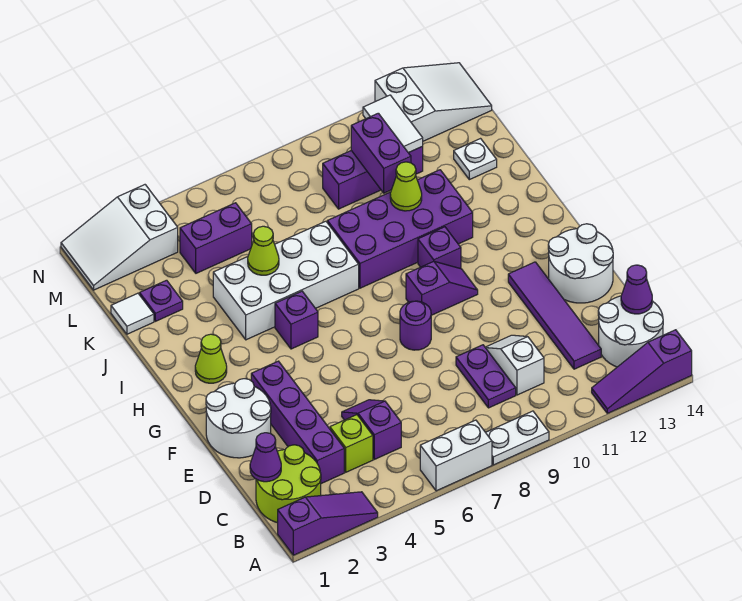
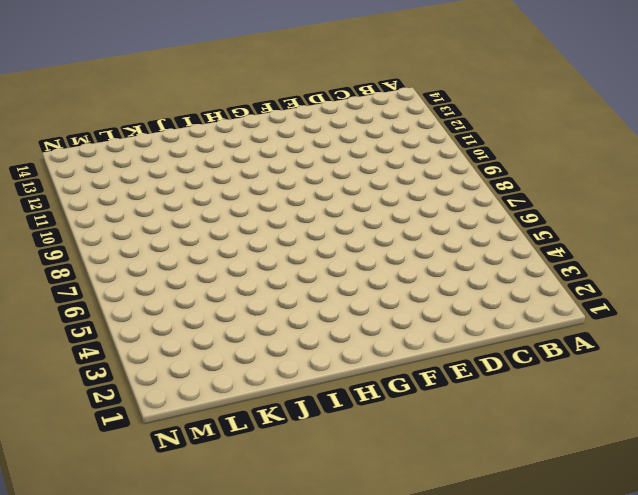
none -> purple slope A1:A3 level 1 top 1
none -> white brick A6:A7 level 1
none -> white plate A8:A9 level 1
none -> purple slope A12:A14 level 1 top 14

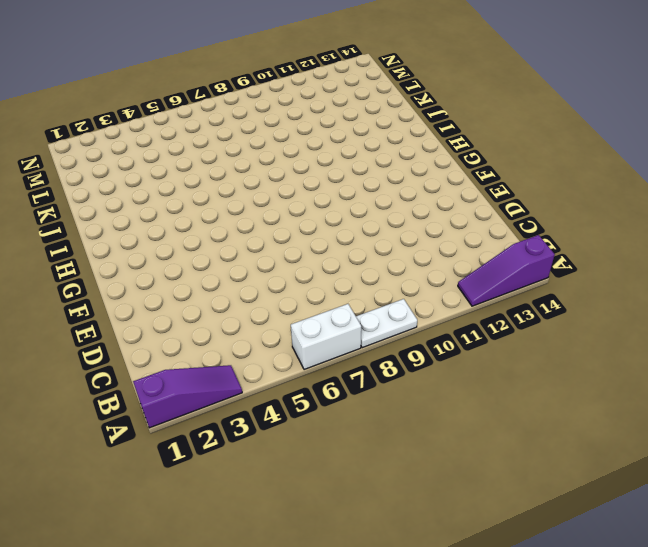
none -> lime round brick B1:C2 level 1
none -> white round brick B13:C14 level 1
none -> purple brick C3:F3 level 1
none -> lime brick C4 level 1

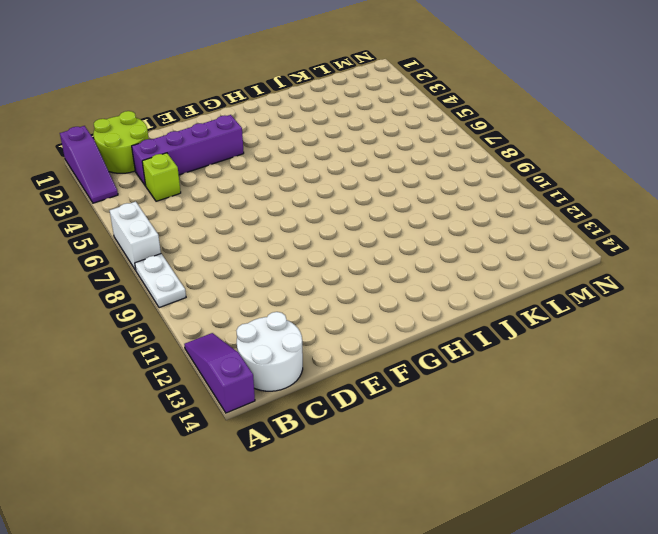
none -> purple slope C5:D5 level 1 top C
none -> purple plate C9:D9 level 1
none -> white slope C10:D10 level 1 top C
none -> purple tile C12:F12 level 1

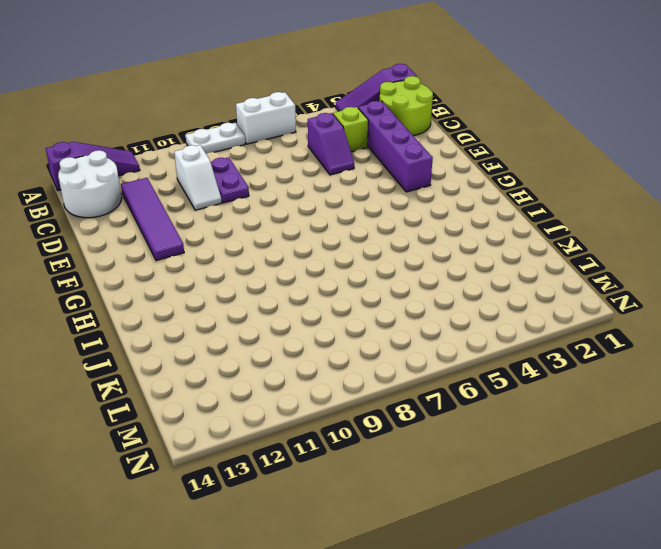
none -> white round brick E1:F2 level 1
none -> white round brick E13:F14 level 1
none -> purple round brick F8 level 1
none -> purple slope G9:G10 level 1 top 9

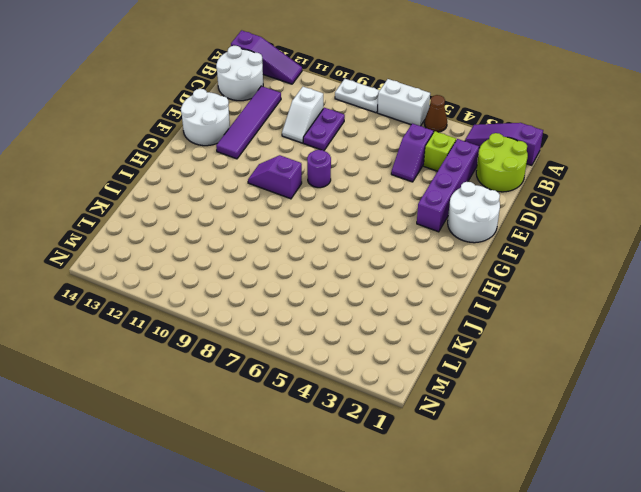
brown cone A5 level 1 -> none
none -> lime cone H2 level 1
none -> purple brick H5 level 1
none -> purple brick H10 level 1
none -> white brick I4:J7 level 1

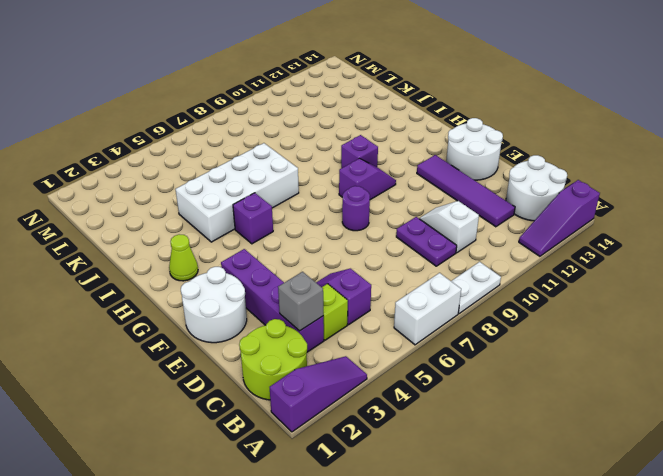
grey brick C3 level 2 -> none
none -> purple brick I8:J11 level 1
none -> white tile K1 level 1
none -> purple plate K2 level 1
none -> white plate K13 level 1

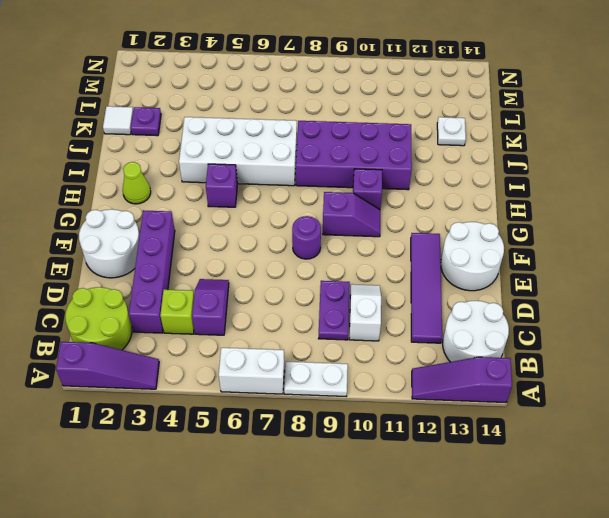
none -> purple brick L4:L5 level 1
none -> purple brick L9:L11 level 1
none -> white slope M1:N3 level 1 top 3
none -> white slope M12:N14 level 1 top 12

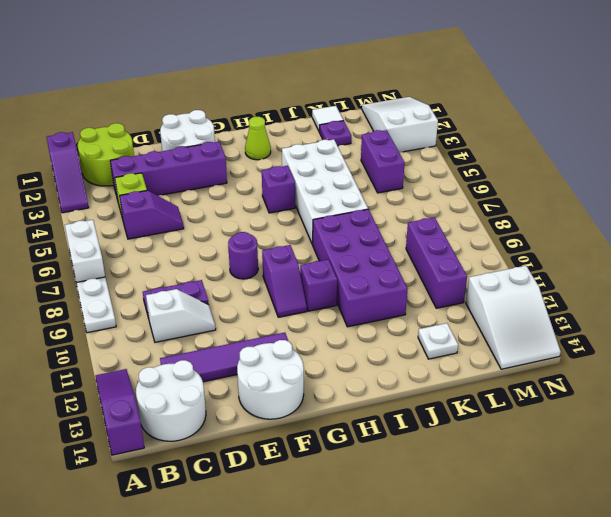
none -> purple cone C1 level 2
none -> purple cone C14 level 2
none -> lime cone J5 level 2
none -> lime cone J10 level 2

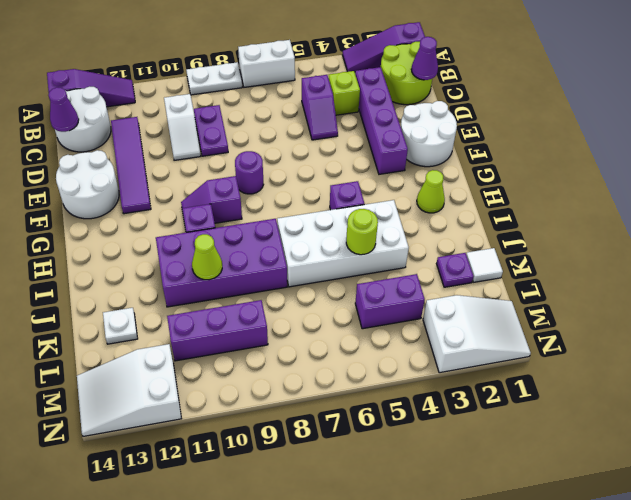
lime round brick J5 level 2 -> lime cone J5 level 2
none -> purple brick K10:L10 level 2
none -> white tile L11:M11 level 2

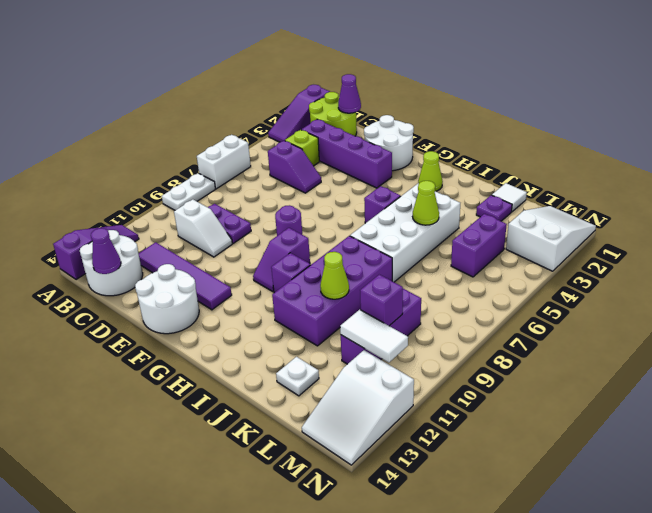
purple brick L10 level 2 -> purple brick K10:L10 level 2

